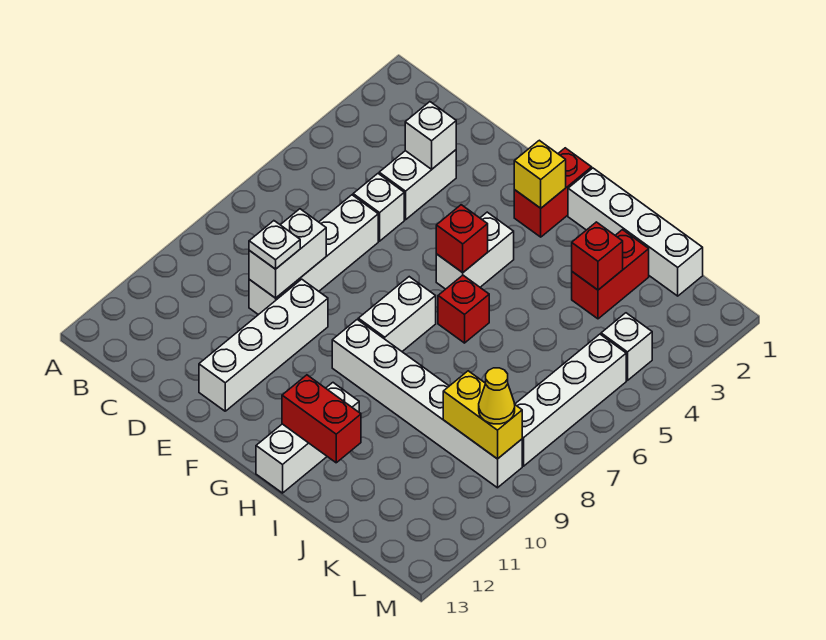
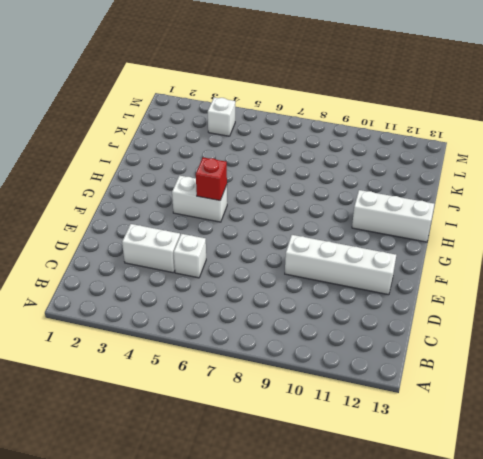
none -> white brick D6:D9 level 1
none -> red brick G1:G2 level 1
none -> white brick G7:G8 level 1

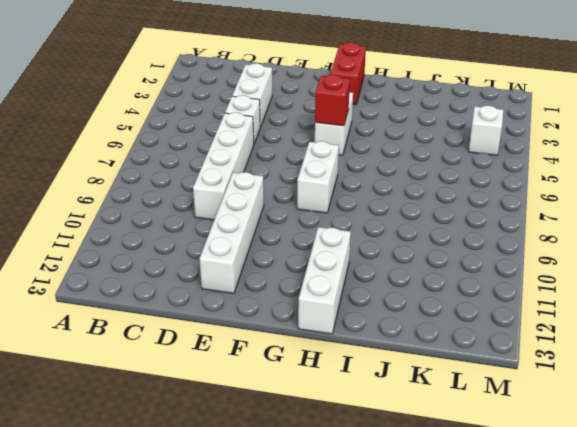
none -> white brick G9:L9 level 1
none -> white brick H1:K1 level 1
none -> red brick H6 level 1

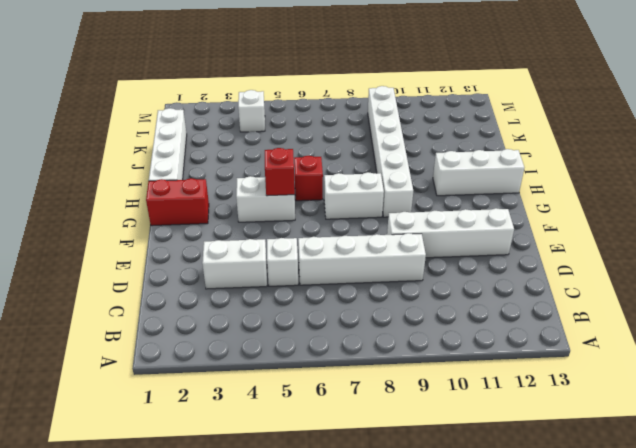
none -> red brick J2:J3 level 1
none -> white brick L5:L8 level 1
none -> white brick D3 level 2

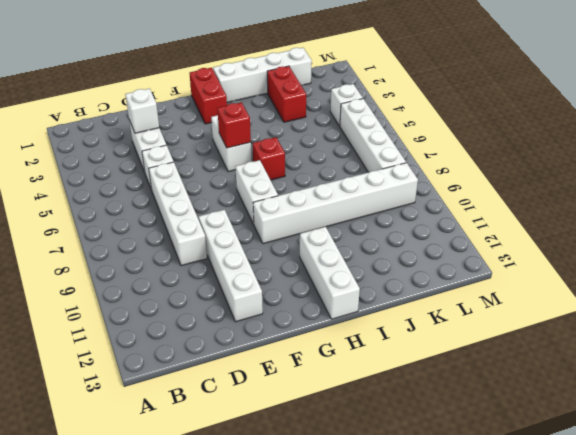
none -> white brick D8:D9 level 2
none -> yellow brick G2 level 2
none -> red brick H12:I12 level 2

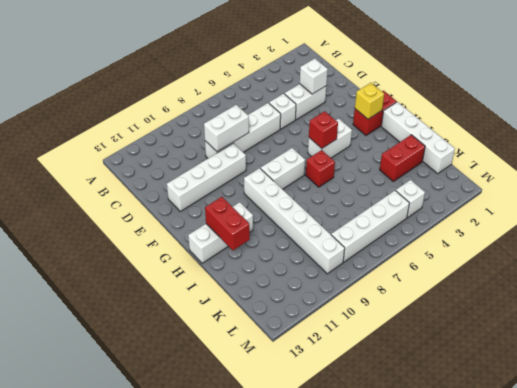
none -> red brick J3 level 2
none -> yellow brick K9:L9 level 2
none -> white plate D9 level 3

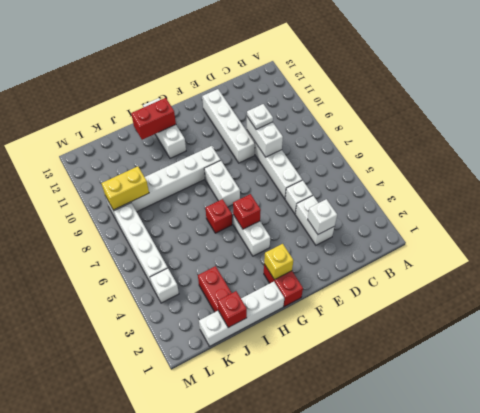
red brick J1 level 2 -> red brick J3 level 2
none -> yellow cone L9 level 3

